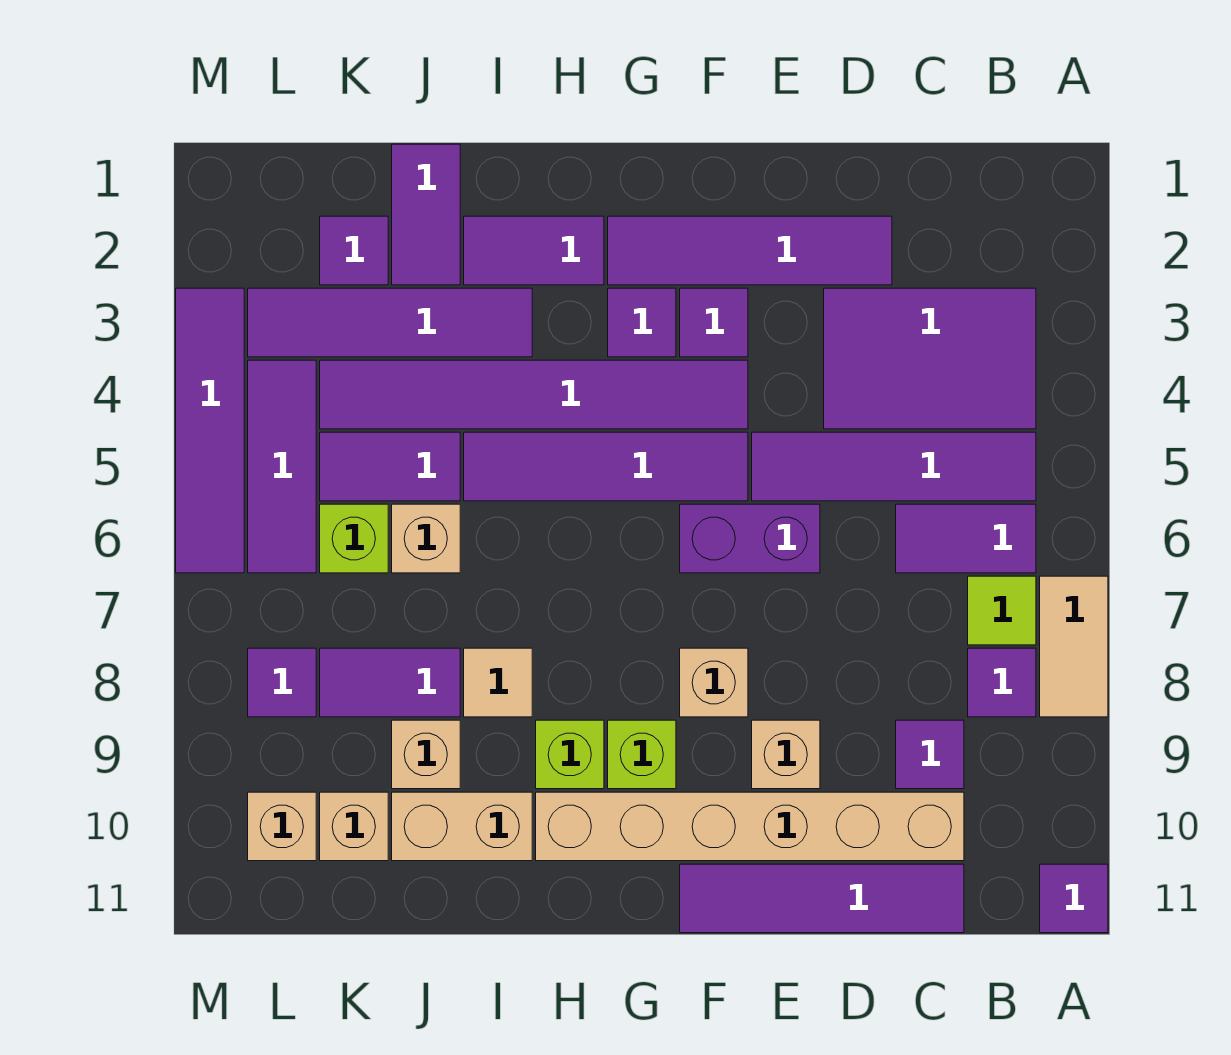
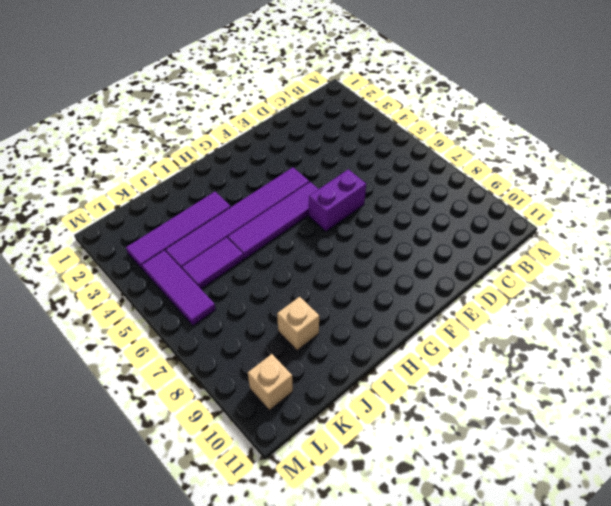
none -> tan tile A7:A8 level 1
none -> purple tile A11 level 1
none -> purple tile B3:D4 level 1
none -> purple tile B5:E5 level 1

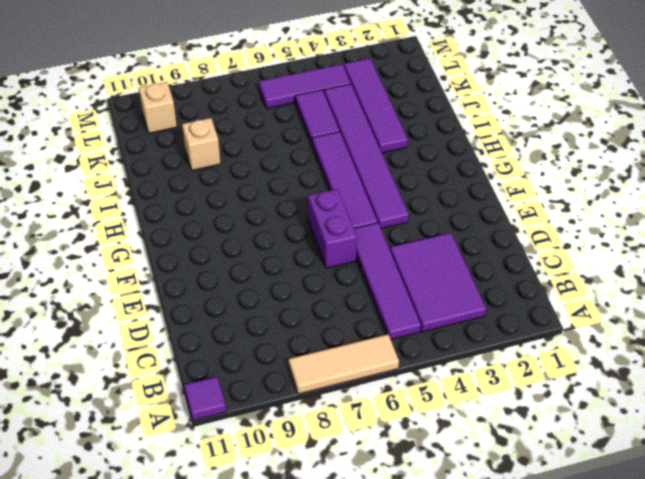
tan tile A6:A8 level 1 -> tan tile A7:A8 level 1
none -> purple tile B6:C6 level 1
none -> lime tile B7 level 1
none -> purple tile B8 level 1
none -> purple tile C9 level 1

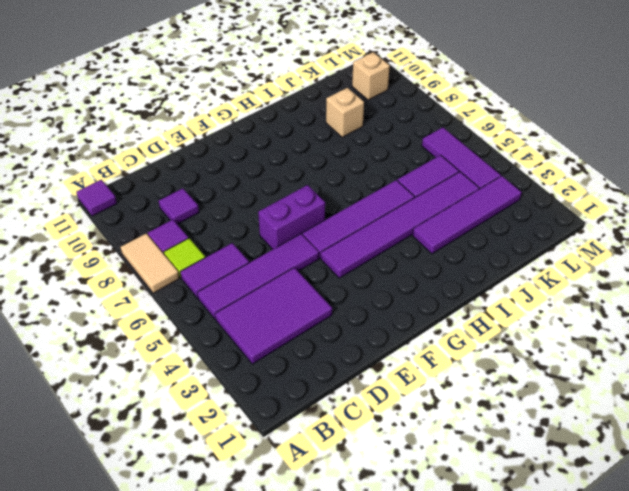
none -> tan brick C10:H10 level 1
none -> purple tile C11:F11 level 1
none -> purple tile D2:G2 level 1
none -> tan brick E9 level 1

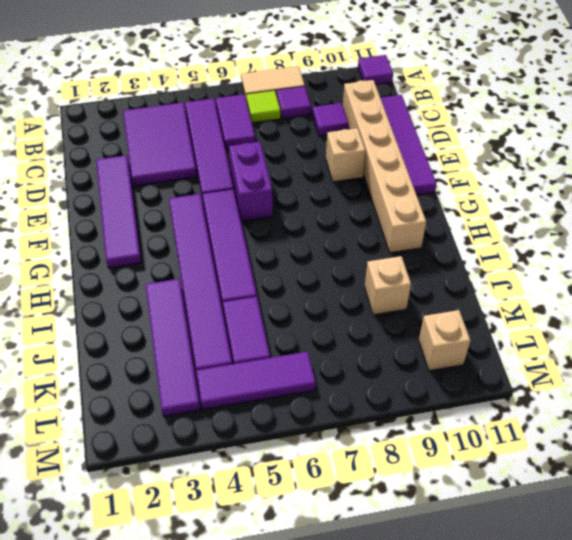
none -> purple tile F3 level 1
none -> tan brick F8 level 1
none -> purple tile G3 level 1
none -> lime brick G9 level 1

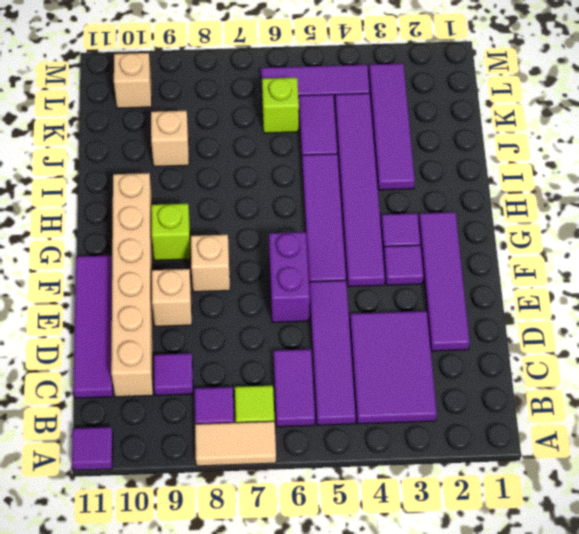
none -> purple tile H2:I2 level 1
none -> lime brick H9 level 1
none -> tan tile I8 level 1
none -> tan brick I10:J10 level 1

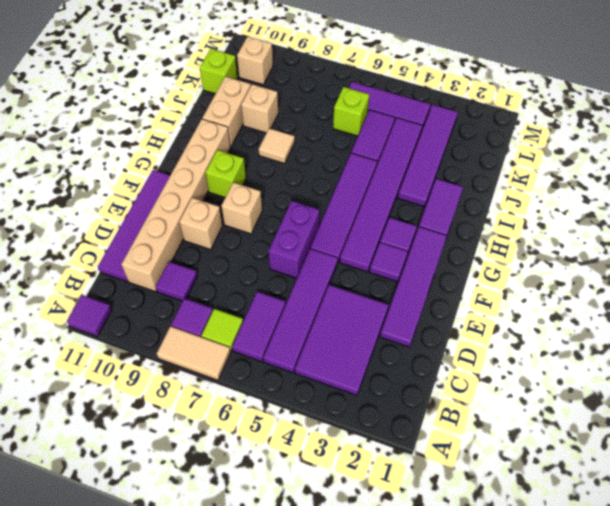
lime brick K11 level 1 -> lime brick H9 level 1
none -> purple tile J1:J2 level 1
none -> tan brick J6 level 1
none -> purple tile J8:K8 level 1
none -> purple tile K2 level 1

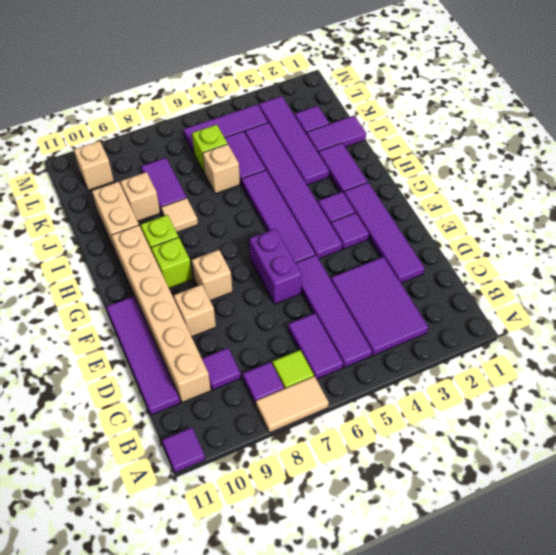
none -> tan brick K10 level 1
none -> purple tile L8 level 1
none -> purple tile M3:M6 level 1

